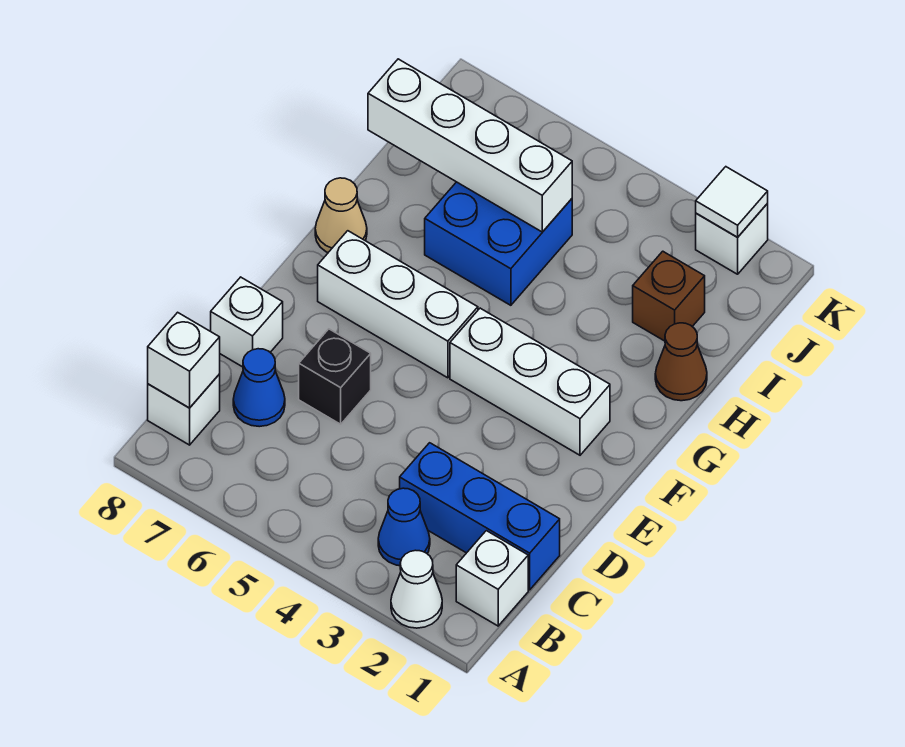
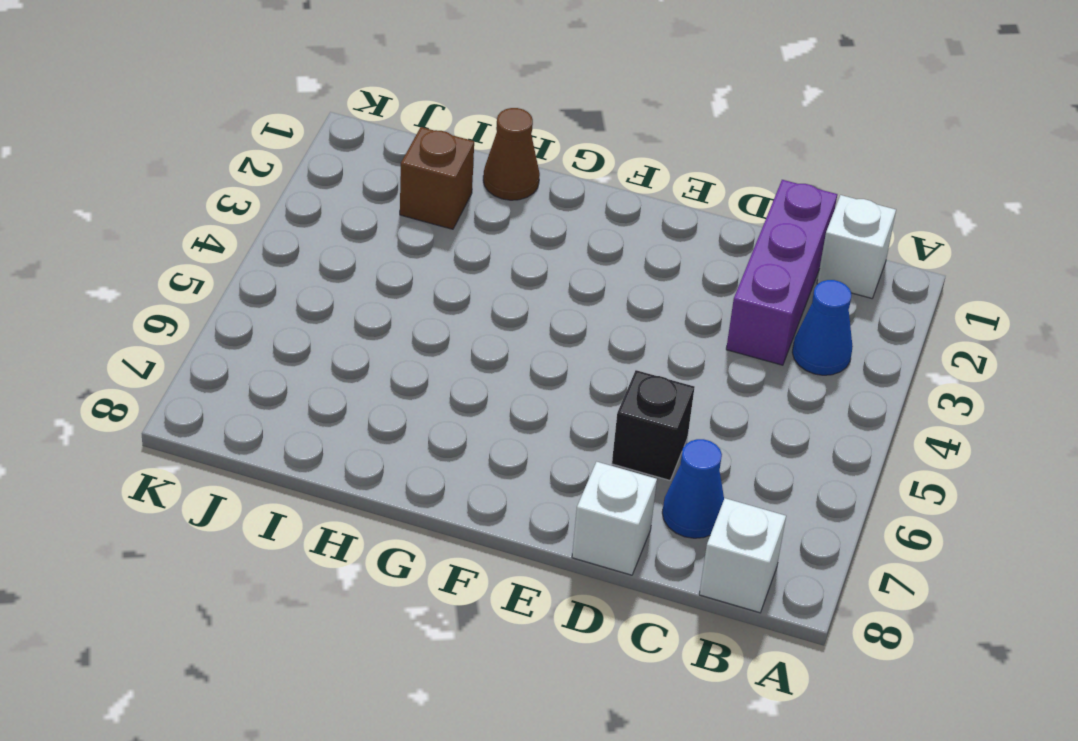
purple brick C1:C3 level 1 -> blue brick C1:C3 level 1
none -> white cone A2 level 1
none -> white brick F2:F4 level 1
none -> white brick F5:F7 level 1

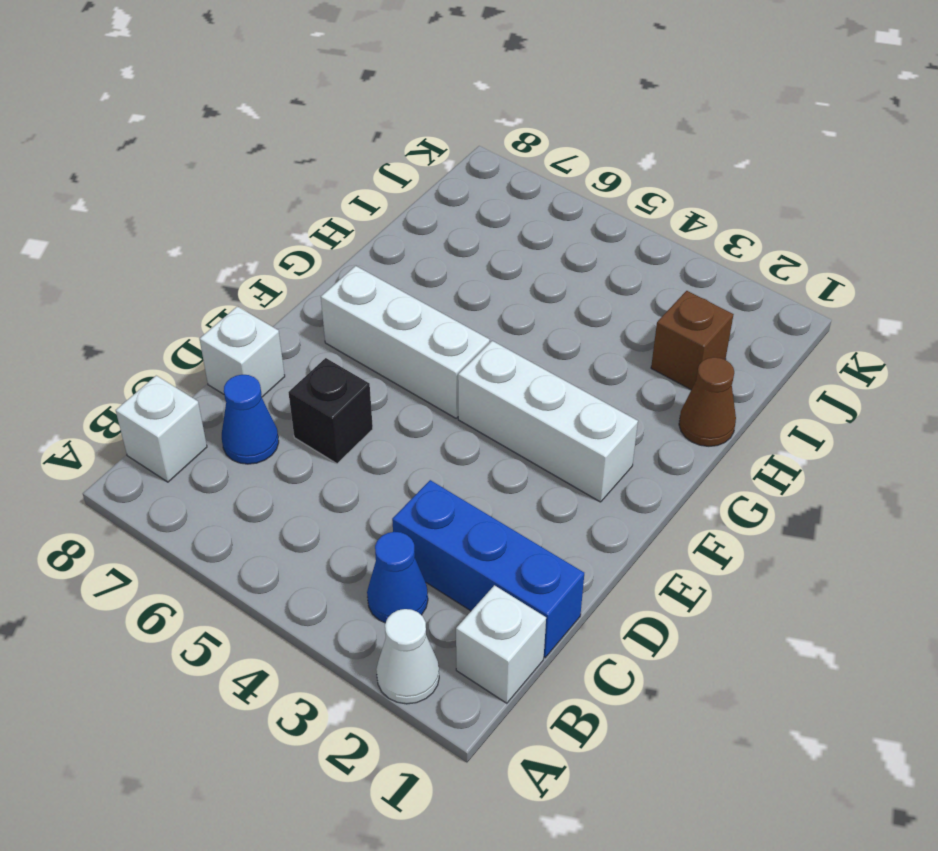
none -> tan cone G8 level 1
none -> blue brick H5:I6 level 1
none -> white brick K2 level 1

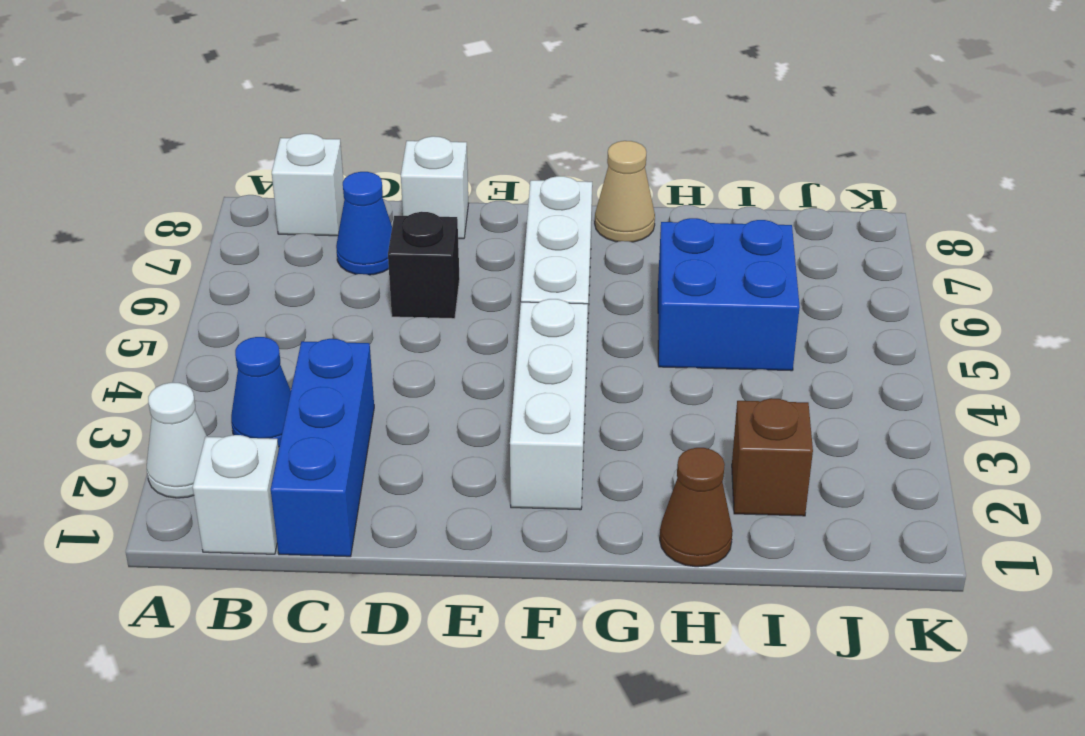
none -> white brick K2 level 1
none -> white brick B8 level 2
none -> white brick I5:I8 level 2

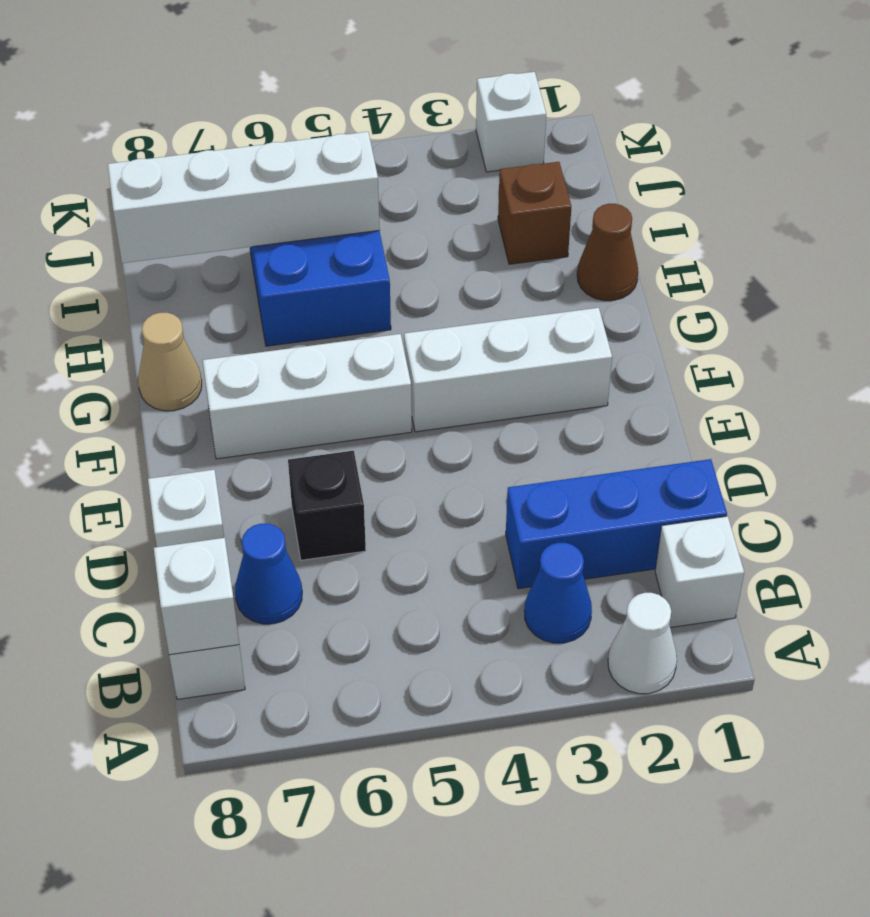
none -> white tile K2 level 2

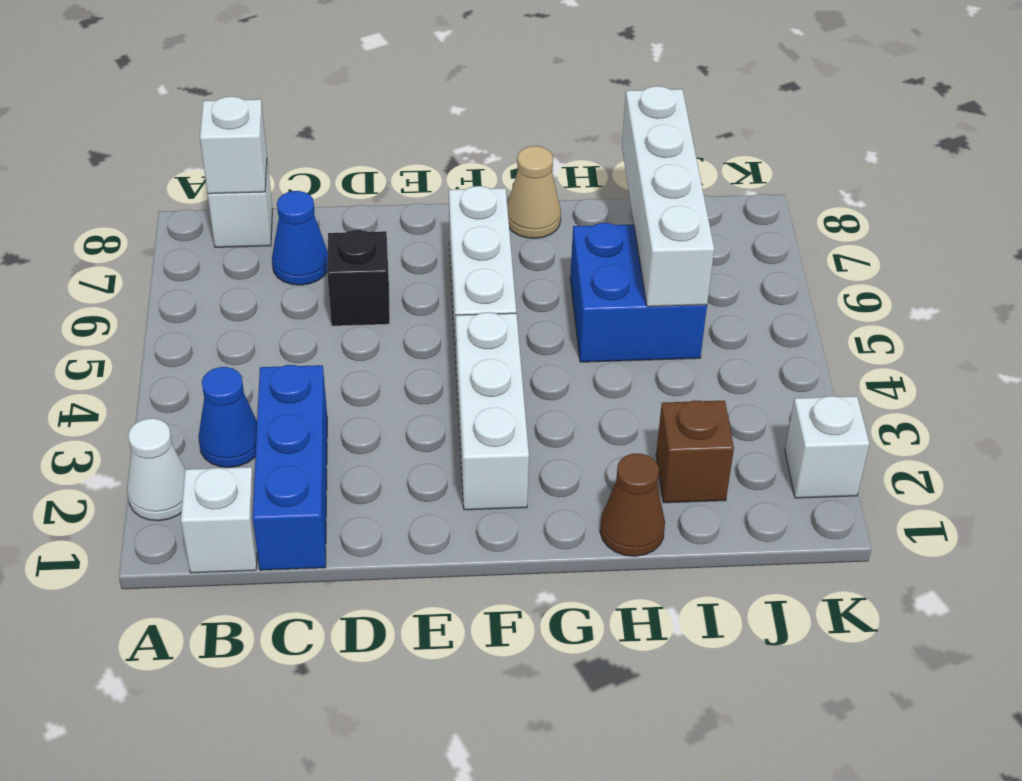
none -> white brick D8 level 1
none -> white tile K2 level 2

